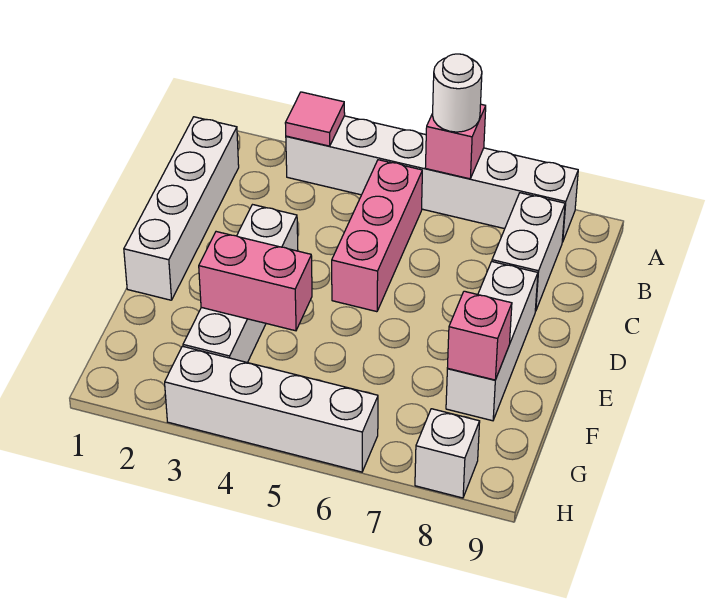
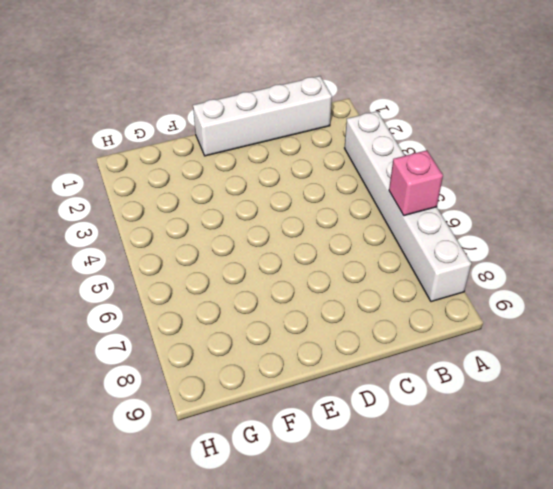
none -> pink brick B5:D5 level 1
none -> white brick B8:C8 level 1
none -> white brick D3:G3 level 1

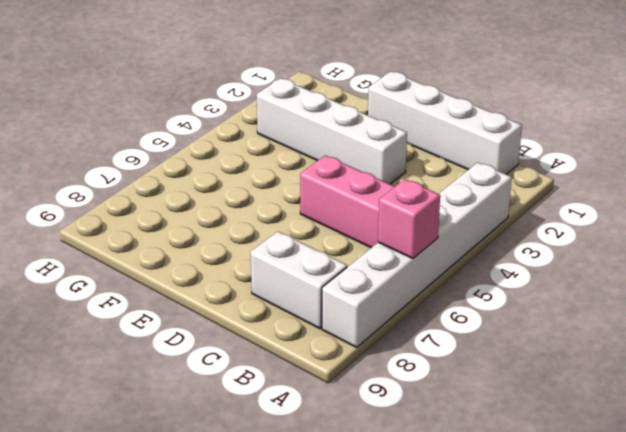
none -> white brick D8:F8 level 1
none -> white brick H3:H6 level 1
none -> white brick H8 level 1

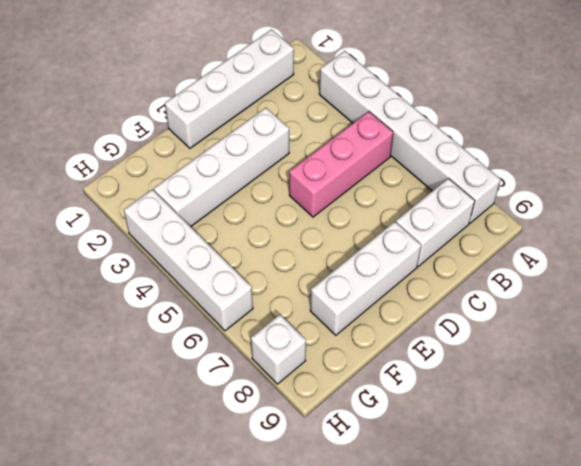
none -> pink tile A3 level 2
none -> pink brick A6 level 2
none -> pink brick F3:F4 level 2

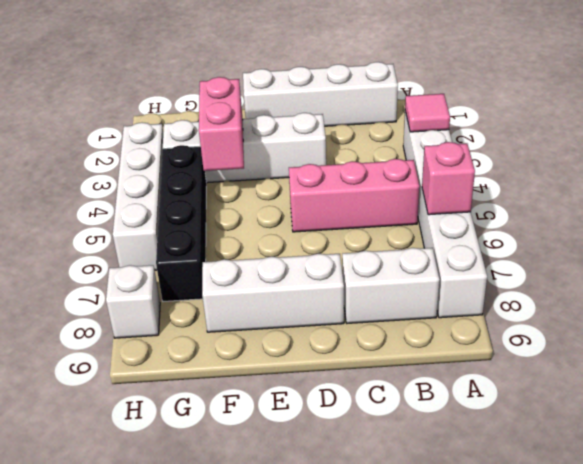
black brick G4:G7 level 1 -> none
none -> pink brick F8 level 2
none -> white round brick A6 level 3

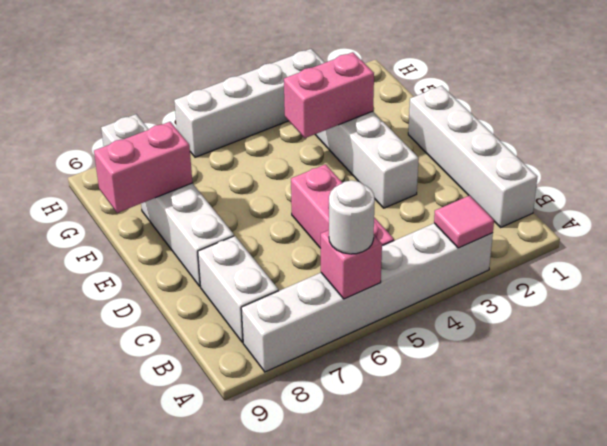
pink brick F8:F9 level 2 -> pink brick F8 level 2

